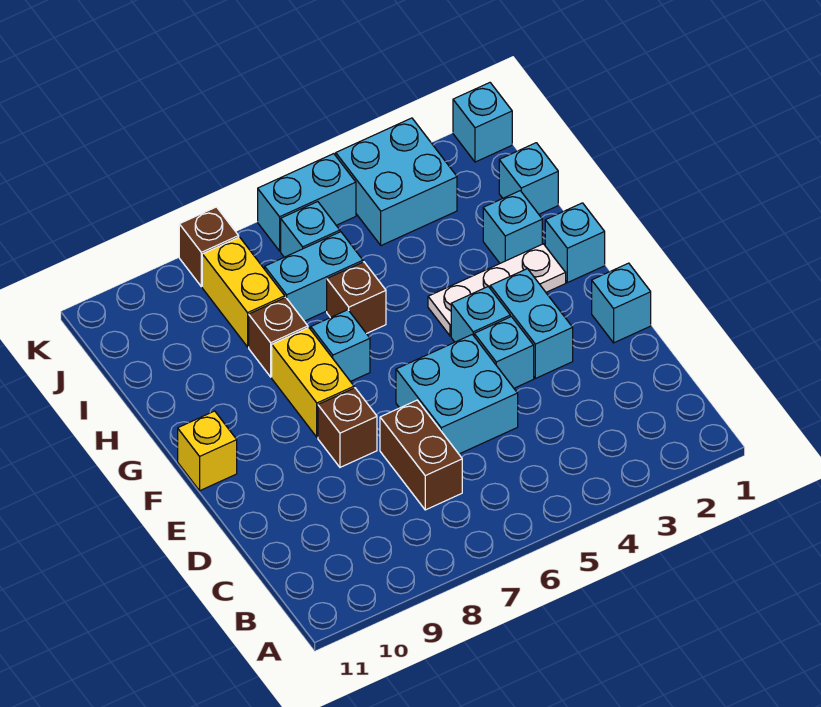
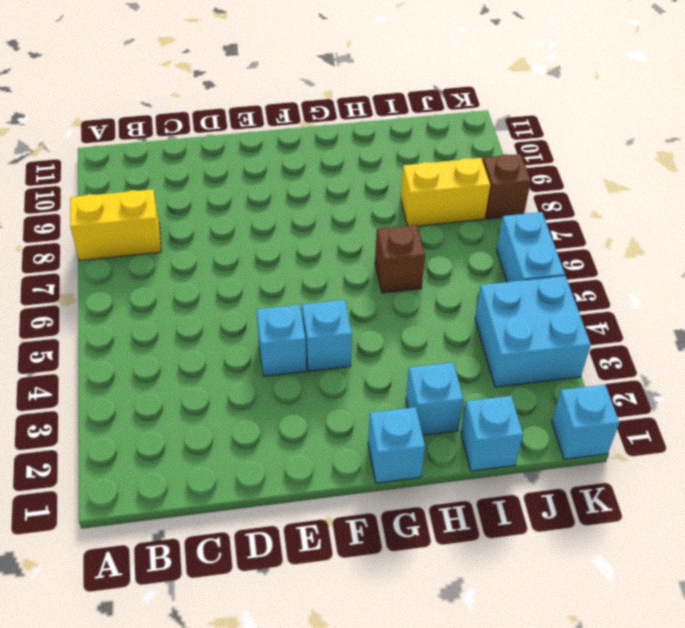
yellow brick A8:B8 level 1 -> yellow brick F8:G8 level 1
none -> brown brick C7:D7 level 1
none -> cyan brick D5:E6 level 1
none -> cyan brick E1 level 1

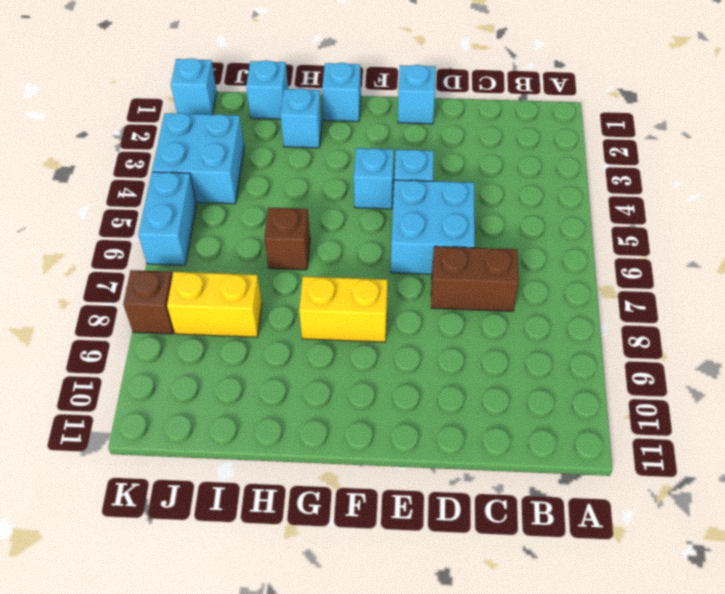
none -> cyan brick E3:F3 level 1
none -> brown brick E8 level 1
none -> yellow brick F11 level 1

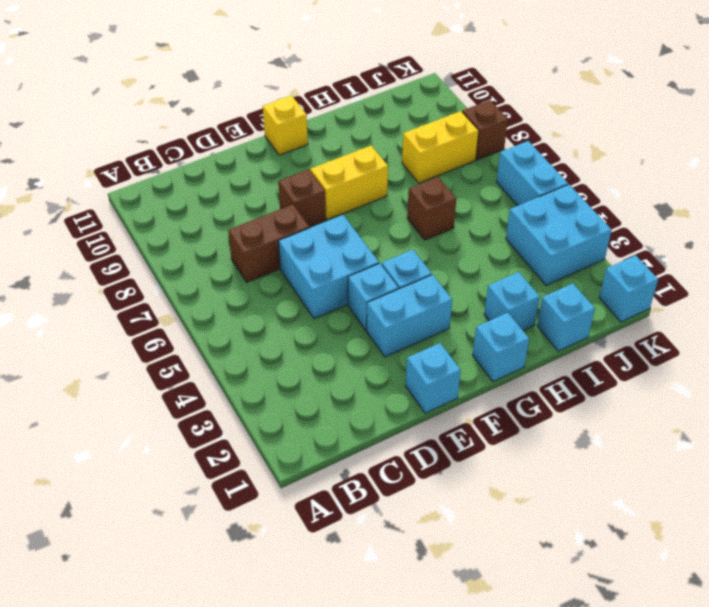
none -> white plate G2:G4 level 1
none -> cyan brick G7 level 1
none -> brown brick H8 level 1

